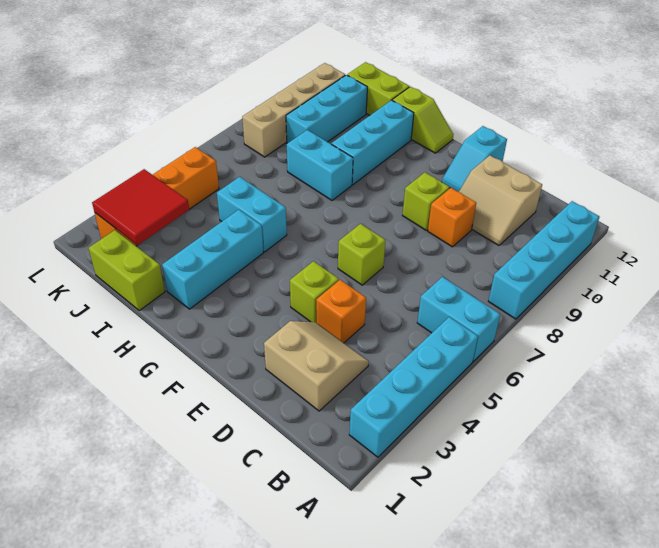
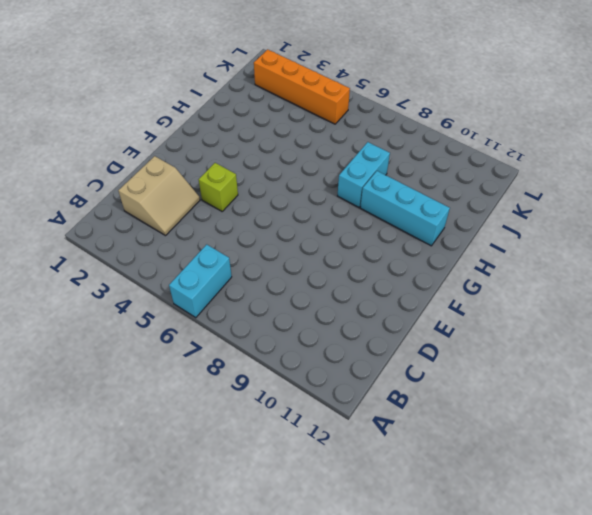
none -> cyan brick A2:A5 level 1
none -> cyan brick A8:A11 level 1
none -> tan slope C10:D11 level 1 top 11

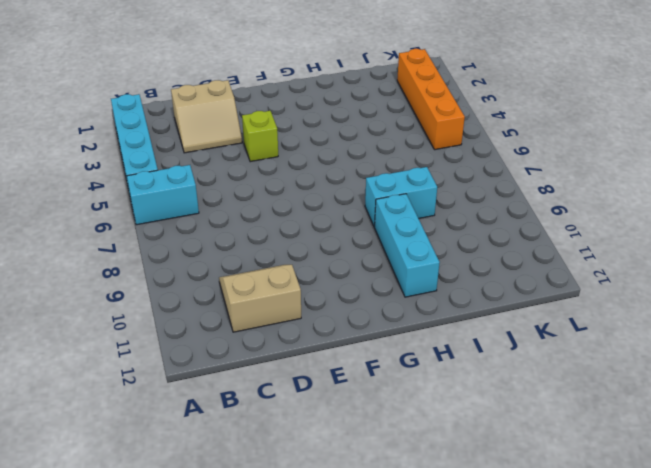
none -> cyan brick A8:A11 level 1
none -> orange brick D4 level 1
none -> orange brick D9 level 1

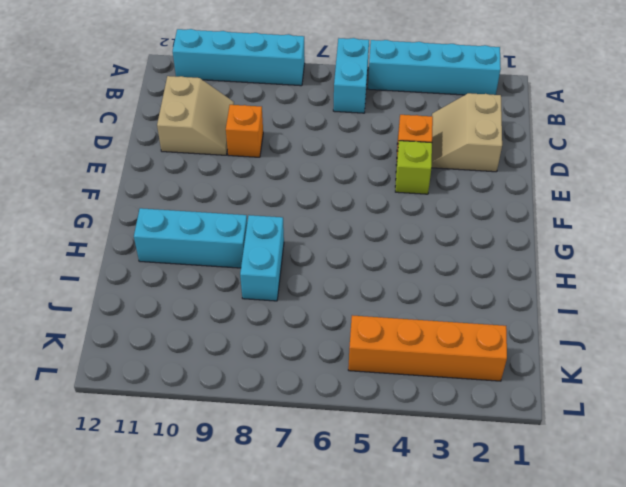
none -> lime brick E6 level 1
none -> lime brick E9 level 1
none -> cyan slope E11:E12 level 1 top 12

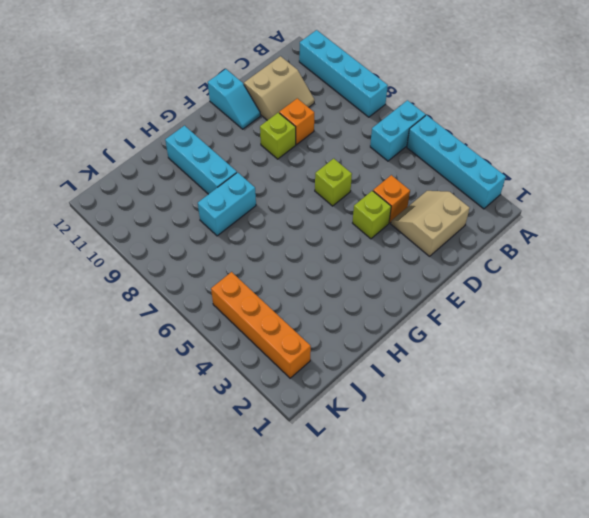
none -> lime slope G12:H12 level 1 top H
none -> cyan brick H2:H4 level 1
none -> cyan brick H5:I5 level 1

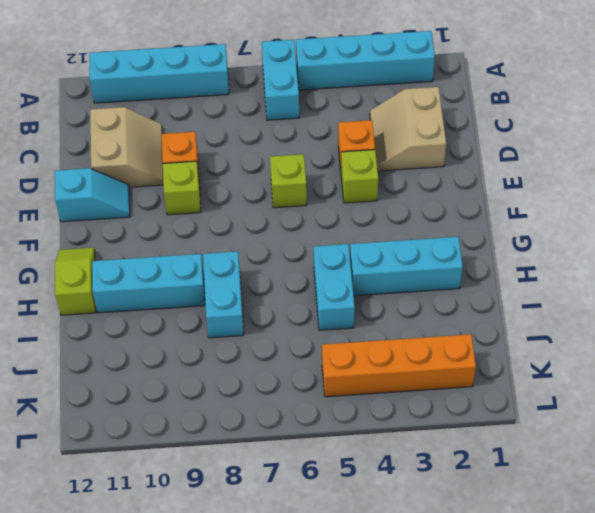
none -> lime brick I1:J1 level 1
none -> lime brick I12:J12 level 1
none -> cyan brick J9:J11 level 1

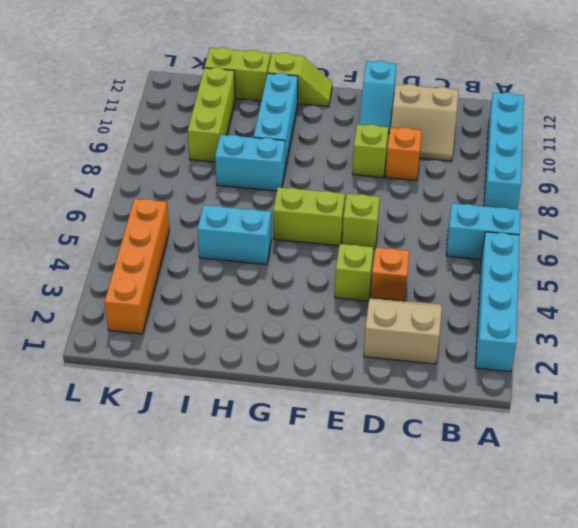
lime brick F6:G6 level 1 -> lime brick I1:J1 level 1
lime brick J9:J11 level 1 -> cyan brick J9:J11 level 1
none -> cyan brick H2:H4 level 1
none -> tan brick K8:K11 level 1
none -> red tile J2:K3 level 2

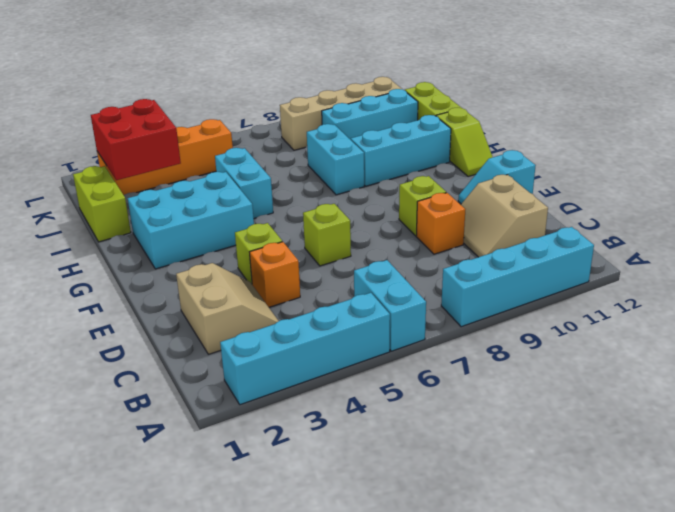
cyan brick G2:H4 level 1 -> cyan brick H2:H4 level 1
red brick J2:K3 level 2 -> red tile J2:K3 level 2

